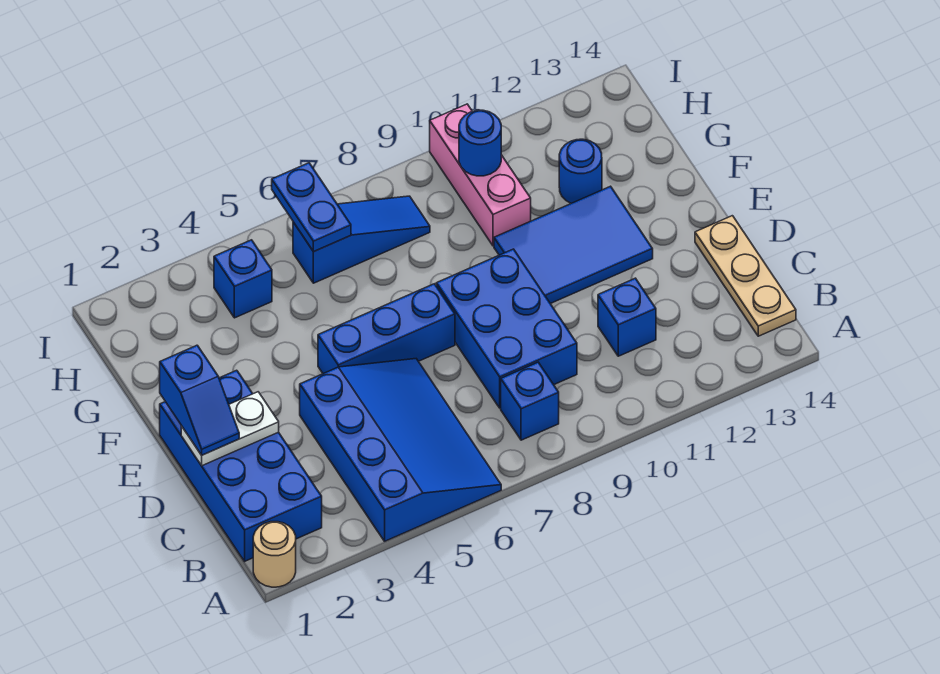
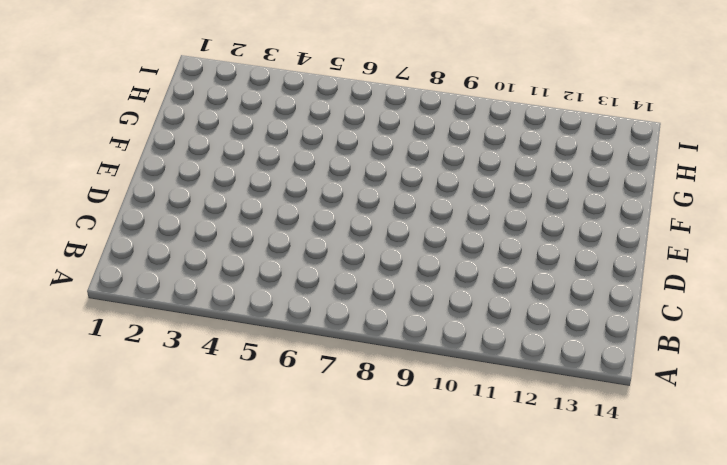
none -> tan round brick A1 level 1
none -> blue slope A4:D6 level 1 top 4
none -> blue brick B1:E2 level 1

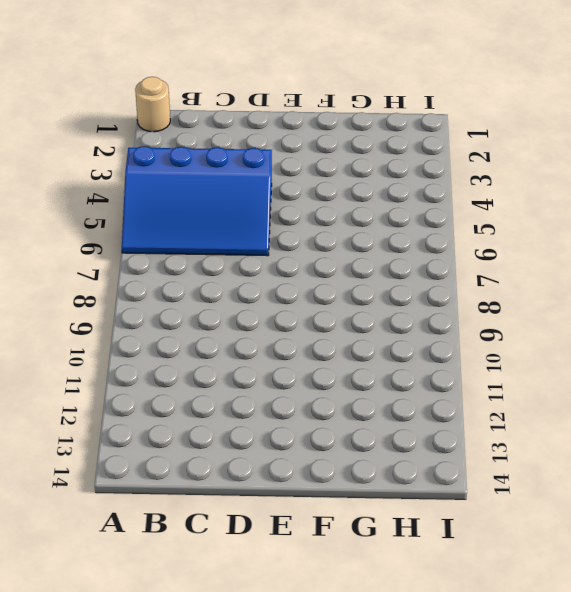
none -> blue brick B1:E2 level 1
none -> blue brick B8 level 1
none -> tan plate B14:D14 level 1

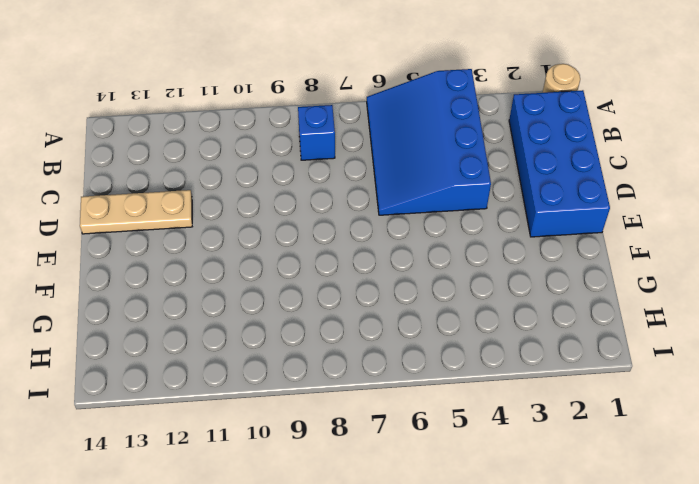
tan plate D12:D14 level 1 -> tan plate B14:D14 level 1
none -> blue brick C8:E9 level 1
none -> blue brick C11 level 1
none -> blue brick E5:E7 level 1

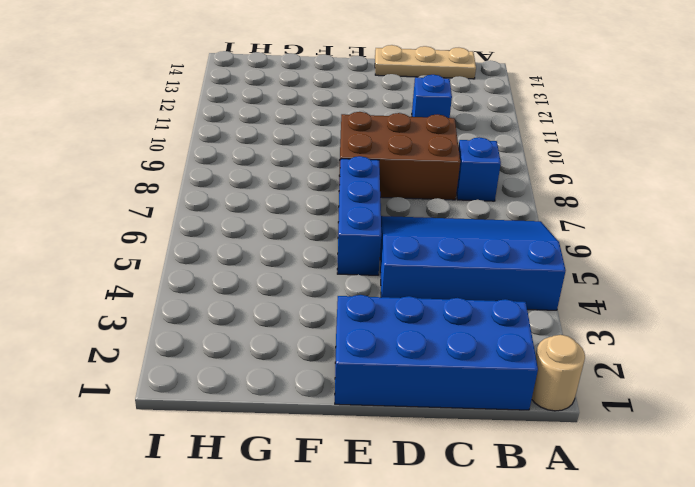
brown brick C8:E9 level 1 -> blue brick C8:E9 level 1
none -> blue tile E10:F12 level 1
none -> pink brick G10:I10 level 1
none -> blue round brick G12 level 1

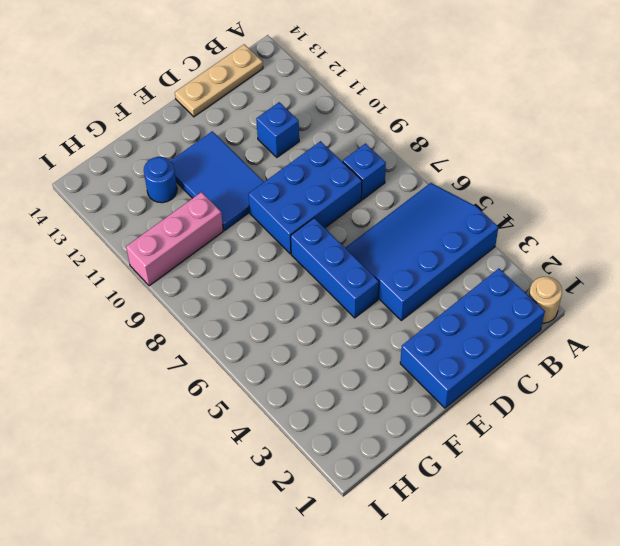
none -> blue brick H4 level 1
none -> blue slope H6:H8 level 1 top 6
none -> white plate D1:D2 level 2

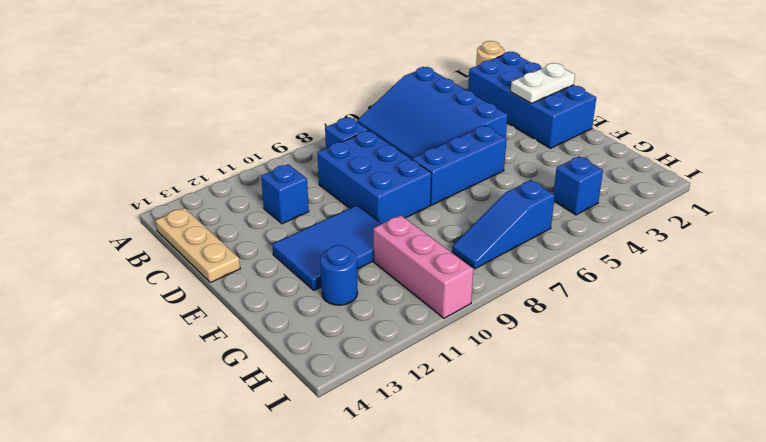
none -> blue plate H6:I6 level 2
none -> blue round brick H10 level 2
none -> blue slope D1:E1 level 3 top E

